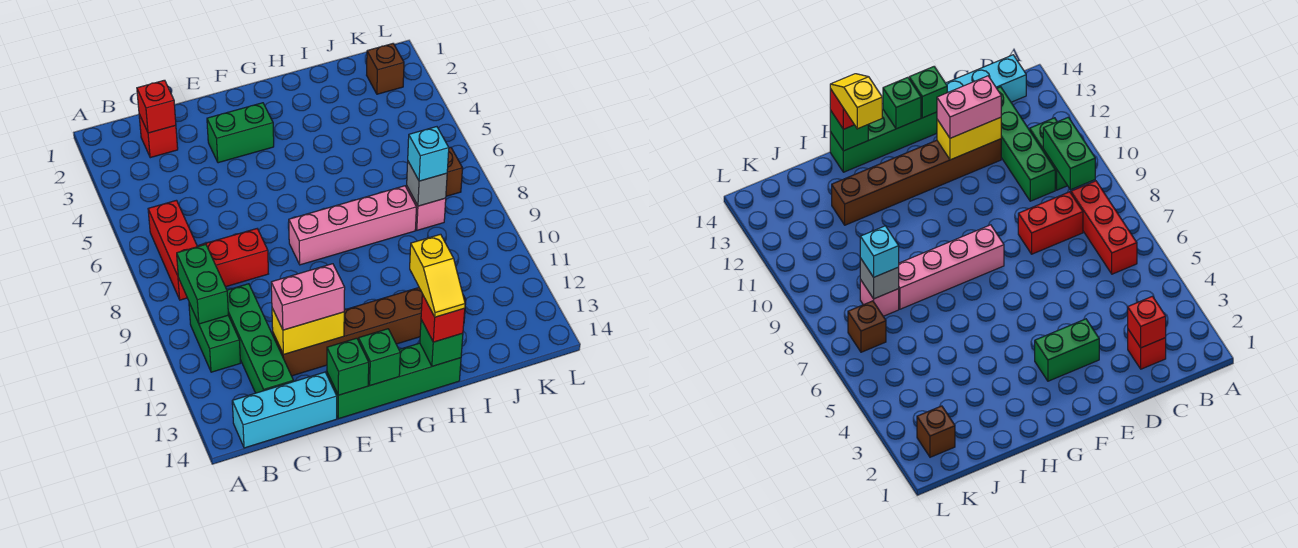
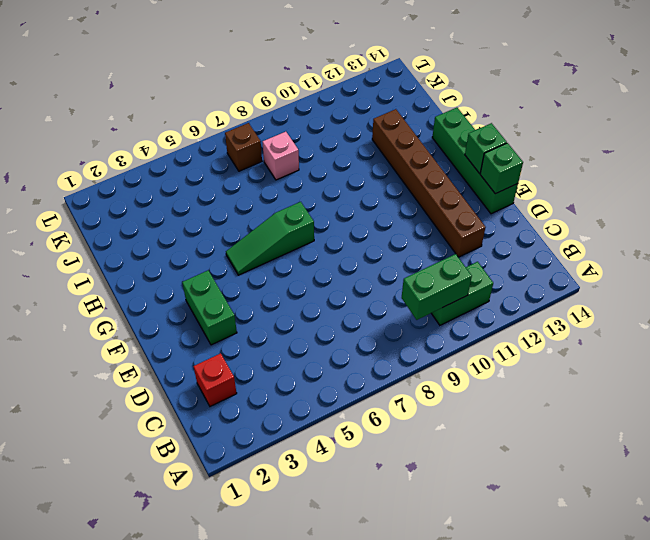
green slope G5:G7 level 1 top 7 -> none
none -> red brick B6:B8 level 1
none -> cyan brick B14:D14 level 1
none -> red brick C8:D8 level 1

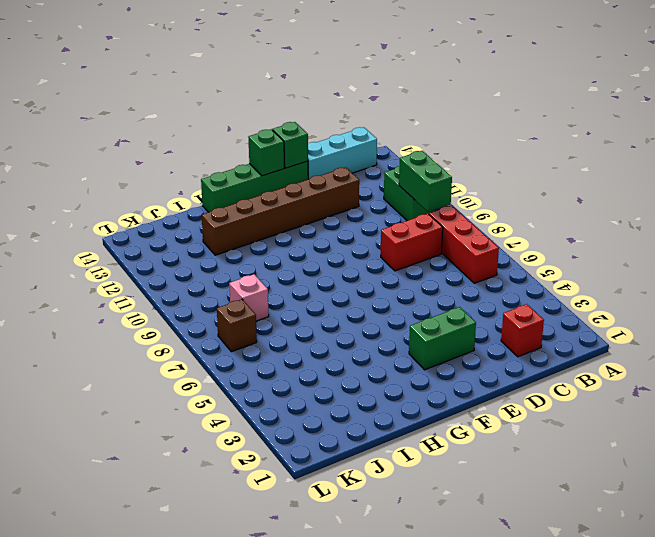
none -> green brick C10:C13 level 1
none -> pink brick F8:I8 level 1
none -> brown brick K2 level 1

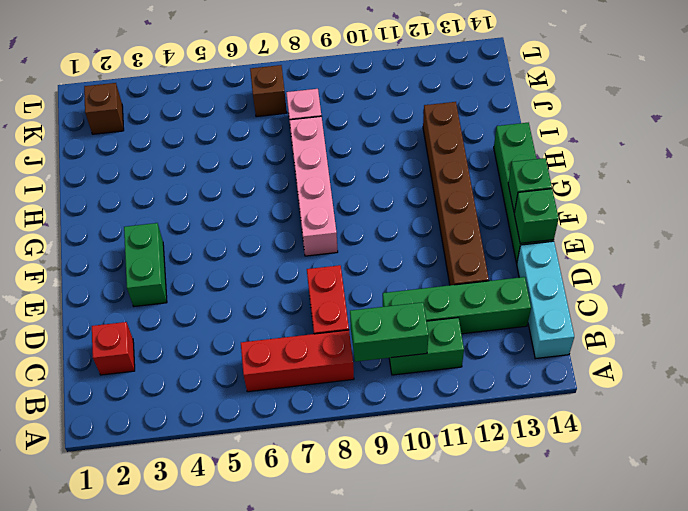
none -> red brick C2 level 2
none -> yellow brick D12:E12 level 2
none -> green brick H14 level 2

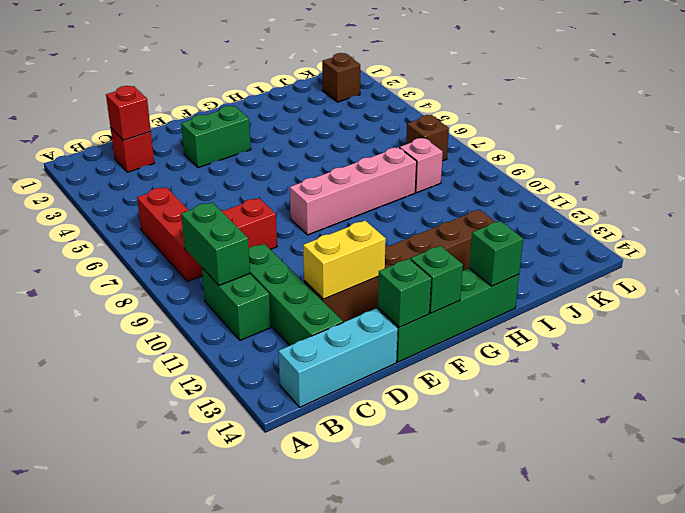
none -> grey brick J8 level 2
none -> pink brick D12:E12 level 3
none -> red brick H14 level 3

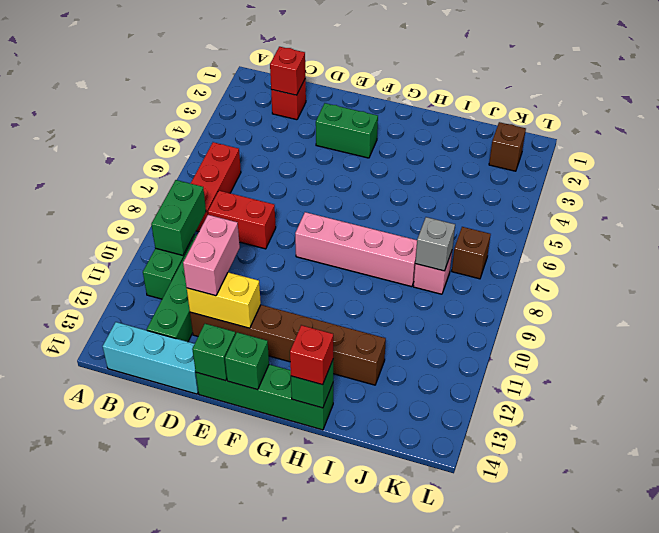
pink brick D11:D12 level 3 -> pink brick D12:E12 level 3
none -> cyan brick J8 level 3
none -> yellow slope H13:H14 level 4 top 13

